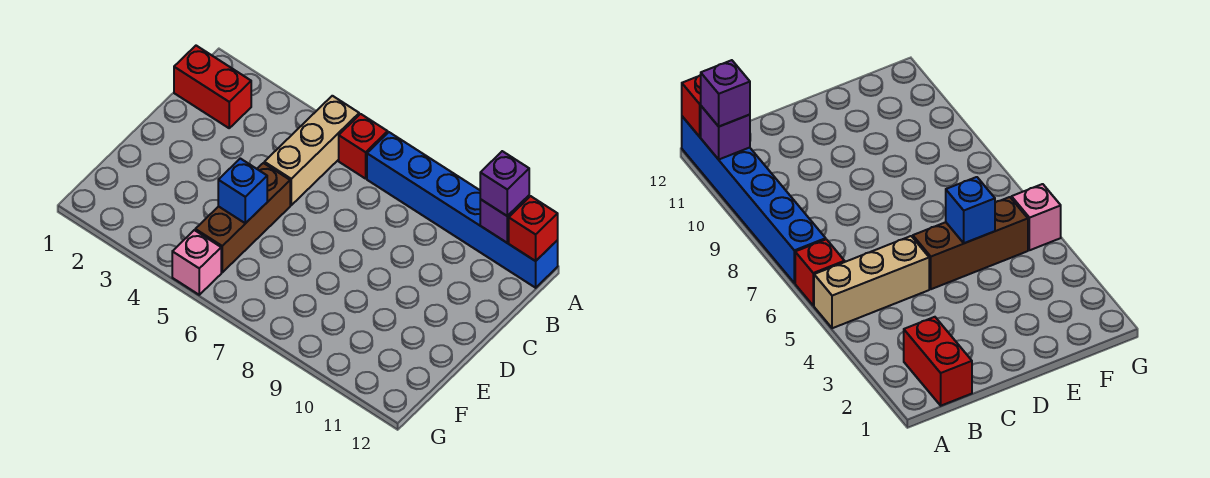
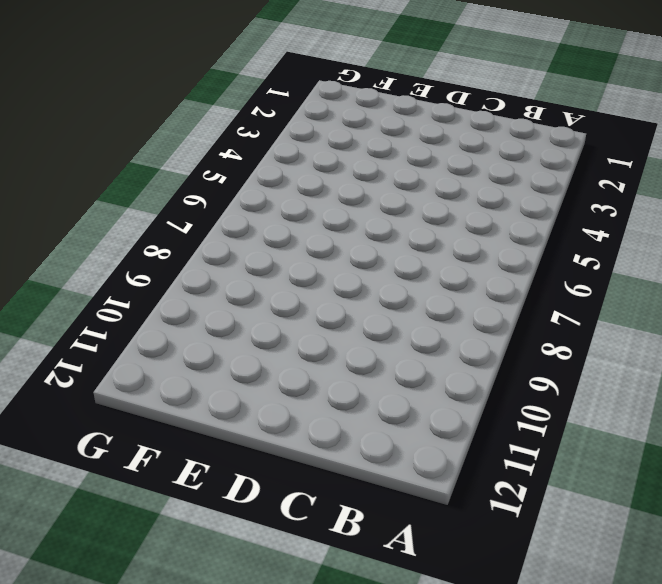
none -> tan brick A5:C5 level 1
none -> red brick A6 level 1

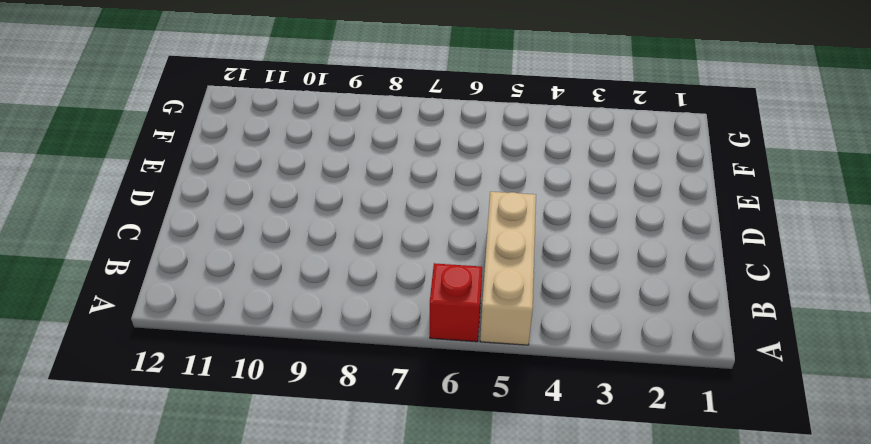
none -> blue brick A7:A12 level 1
none -> red brick B1:B2 level 1

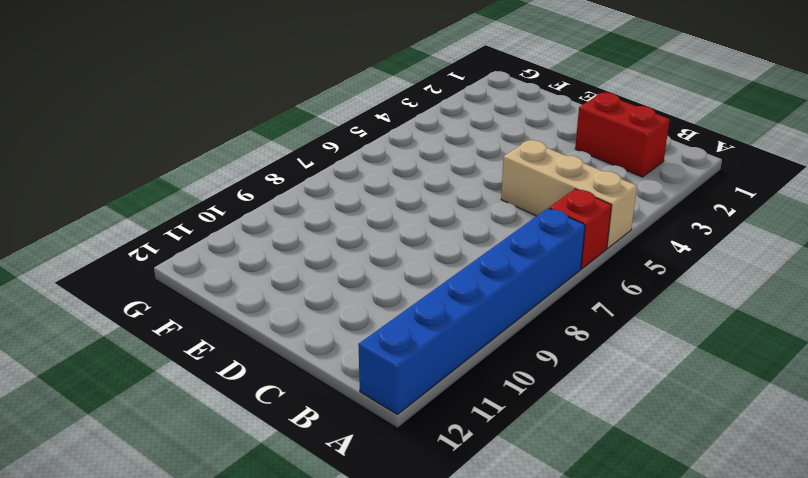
red brick B2:C2 level 1 -> red brick B1:B2 level 1
none -> brown brick D5:F5 level 1
none -> pink brick G5 level 1

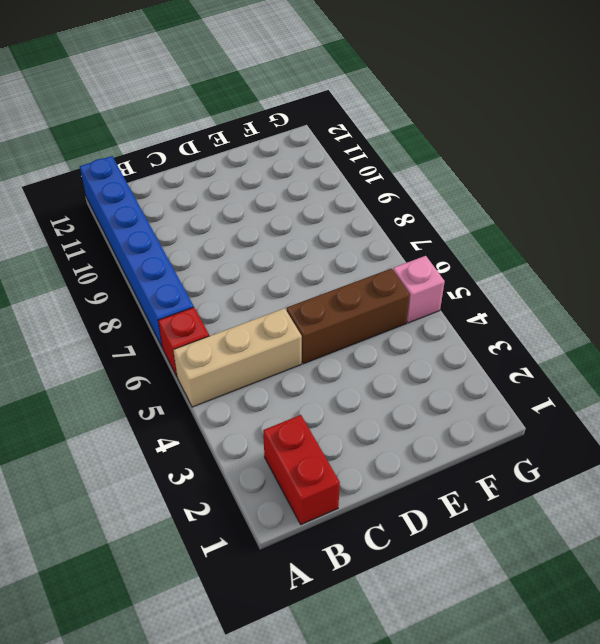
none -> purple brick A11 level 2
none -> red brick A12 level 2

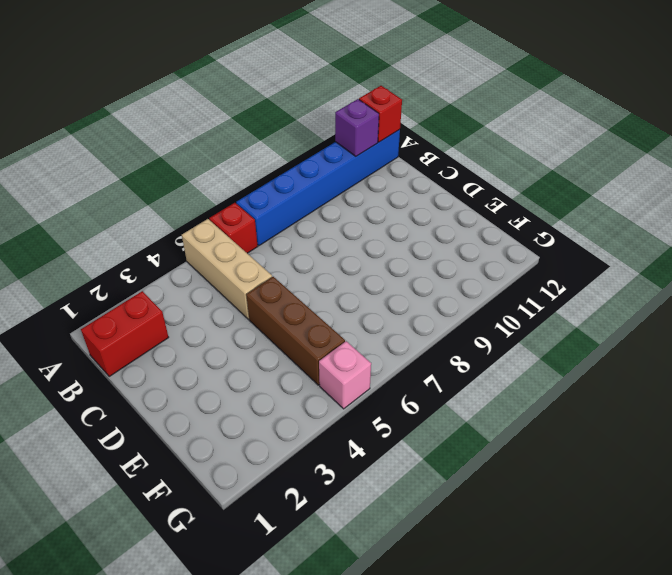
none -> blue brick E5 level 2
none -> purple brick A11 level 3

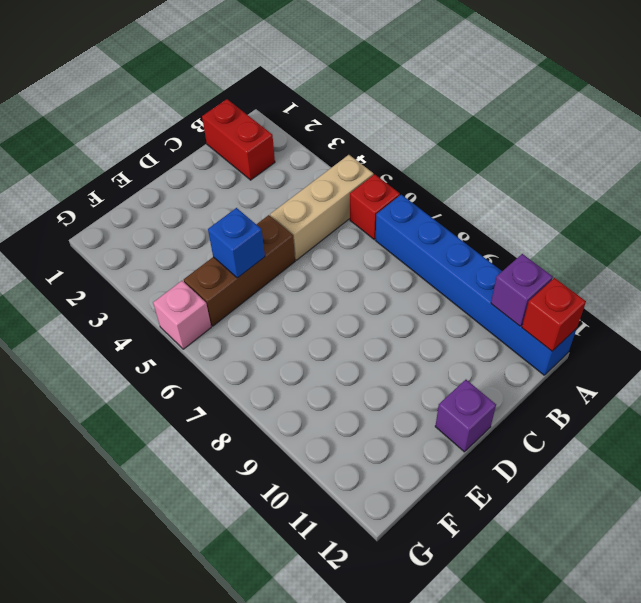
purple brick D12 level 1 -> purple brick A11 level 3

